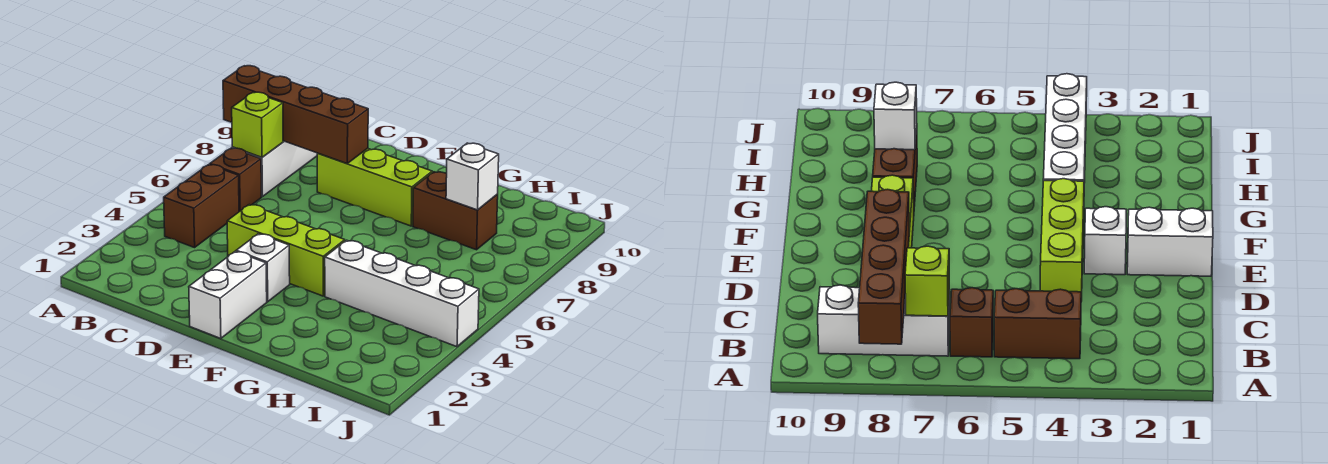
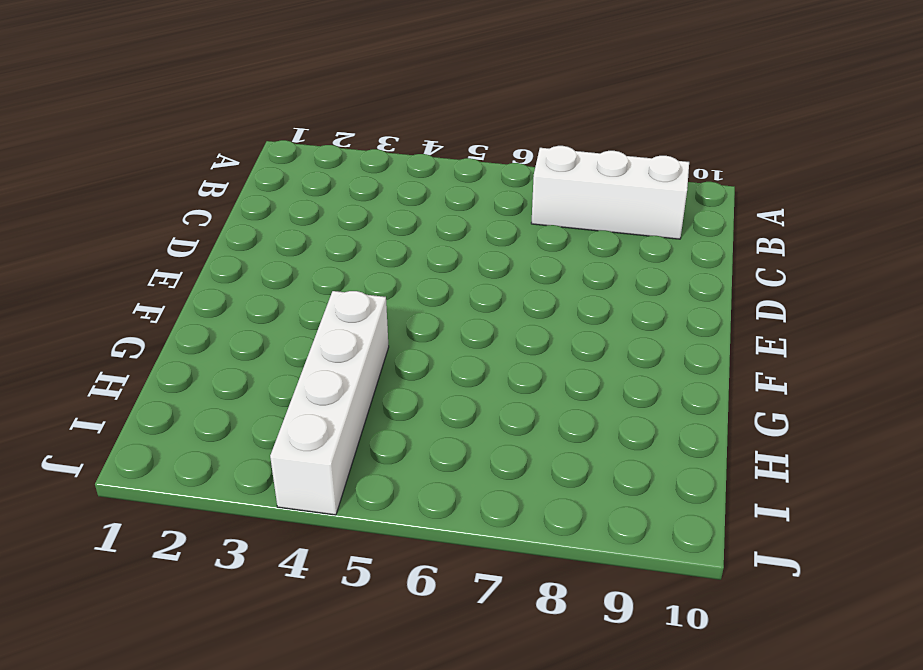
none -> brown brick B4:B5 level 1
none -> brown brick B6 level 1
none -> lime brick D4:F4 level 1

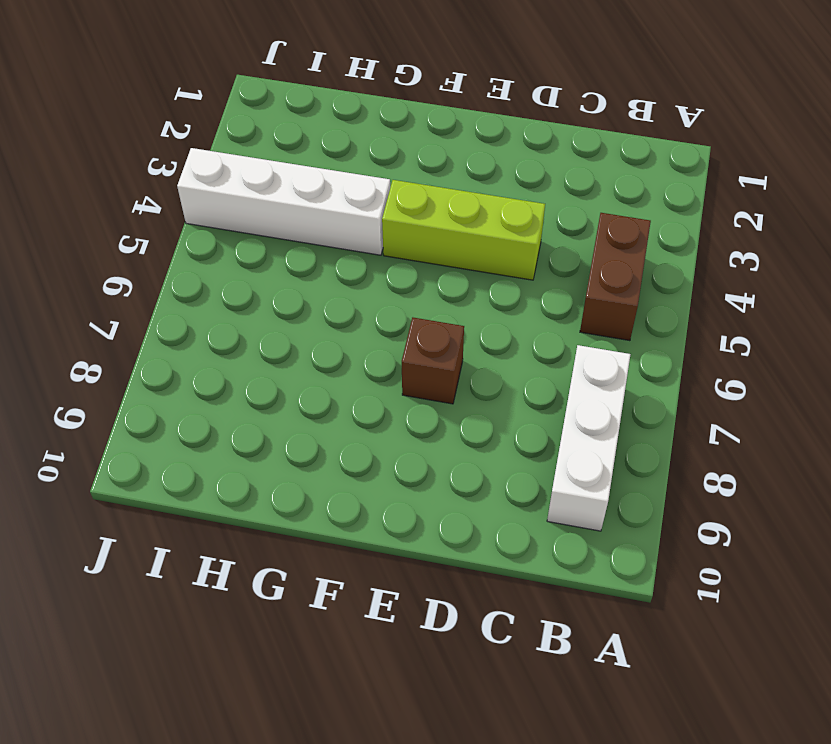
brown brick E7 level 1 -> brown brick B6 level 1
none -> lime brick D8:F8 level 1
none -> white brick E1:E2 level 1
none -> white brick E3 level 1

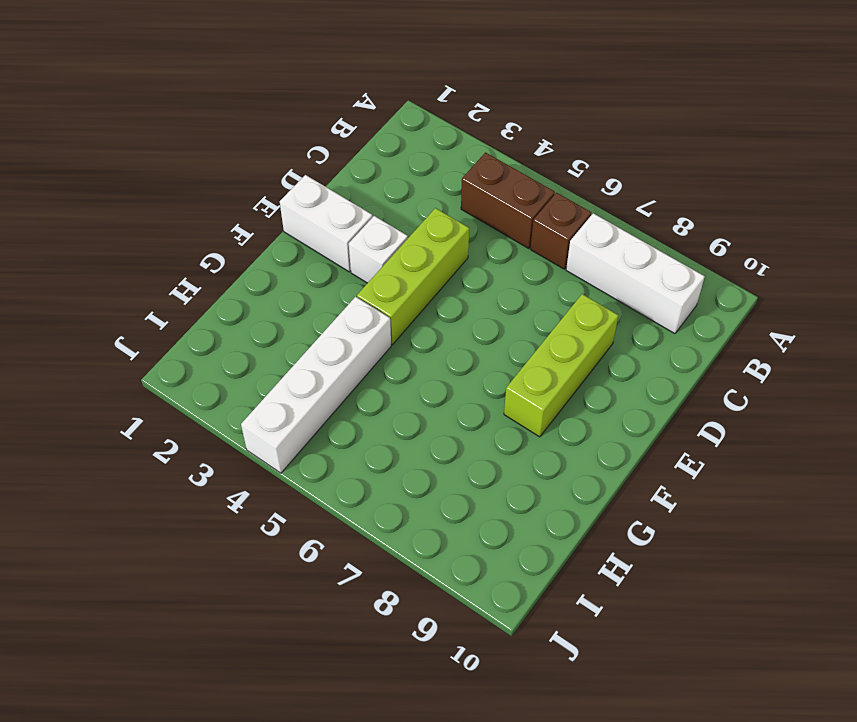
none -> brown brick G8:H8 level 1
none -> brown brick A8:D8 level 2
none -> lime brick B7 level 2

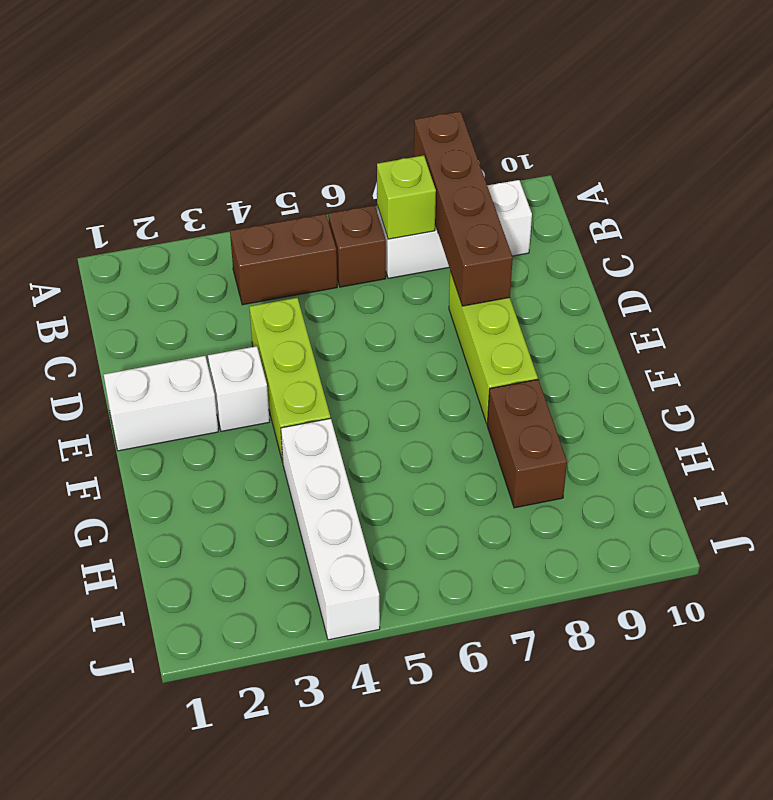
none -> white brick H8 level 2

